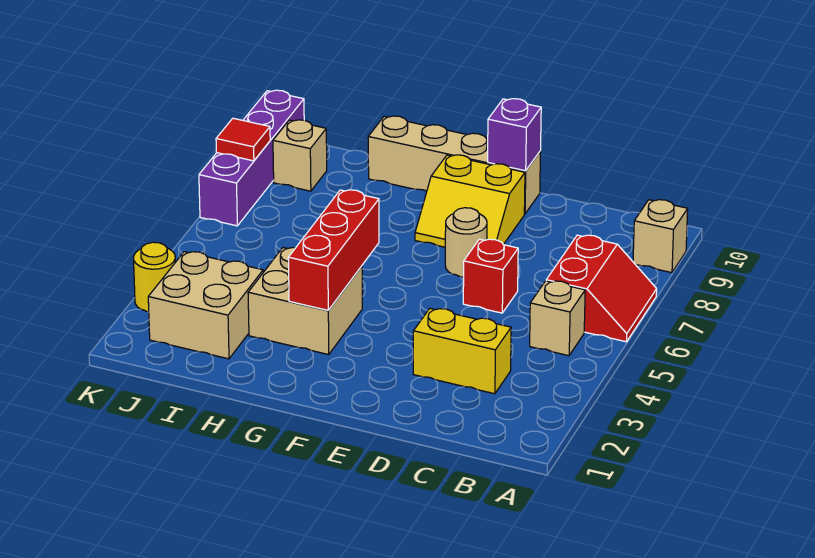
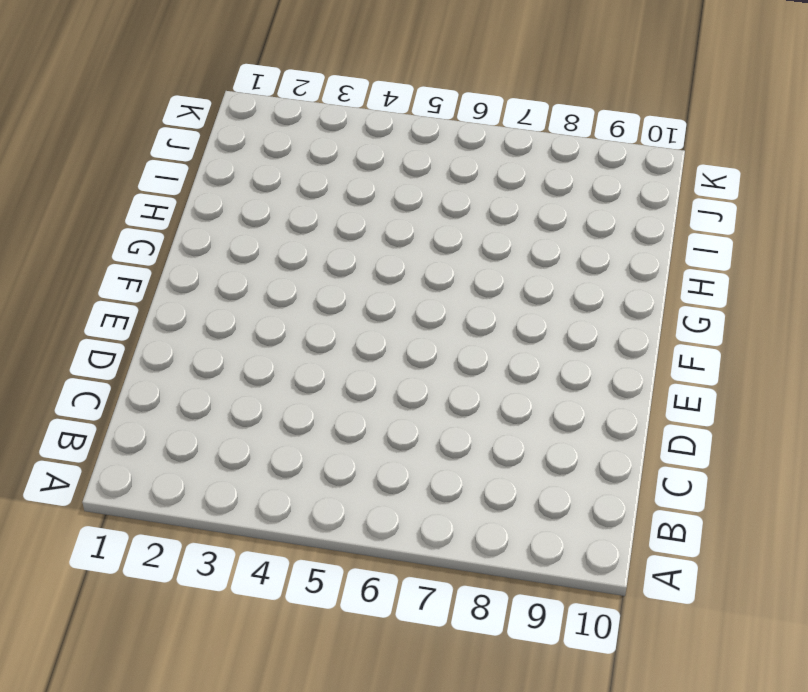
none -> red slope A6:B7 level 1 top B
none -> tan brick A9 level 1
none -> tan brick B5 level 1

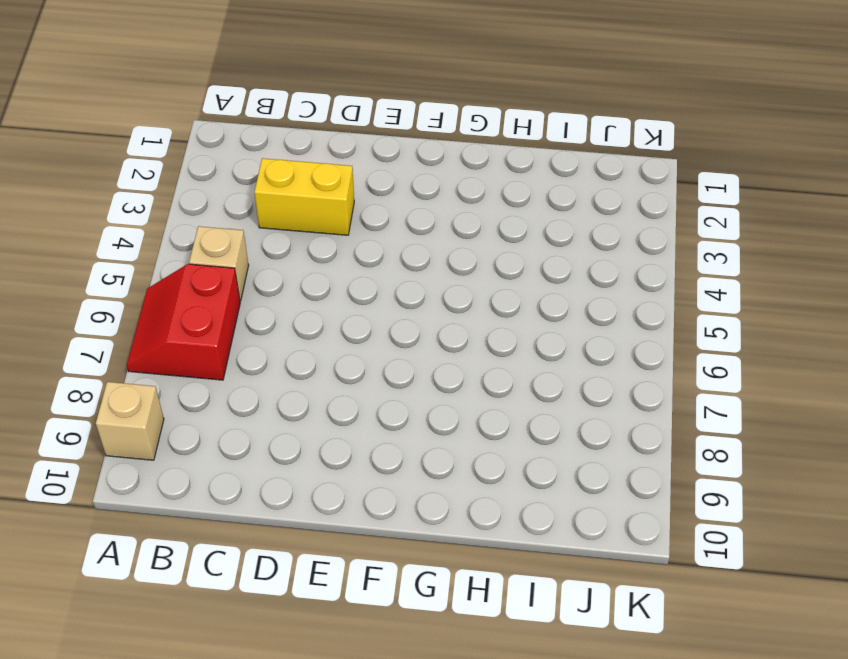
none -> red brick D6 level 1
none -> tan round brick E7 level 1
none -> yellow slope E8:F9 level 1 top 9

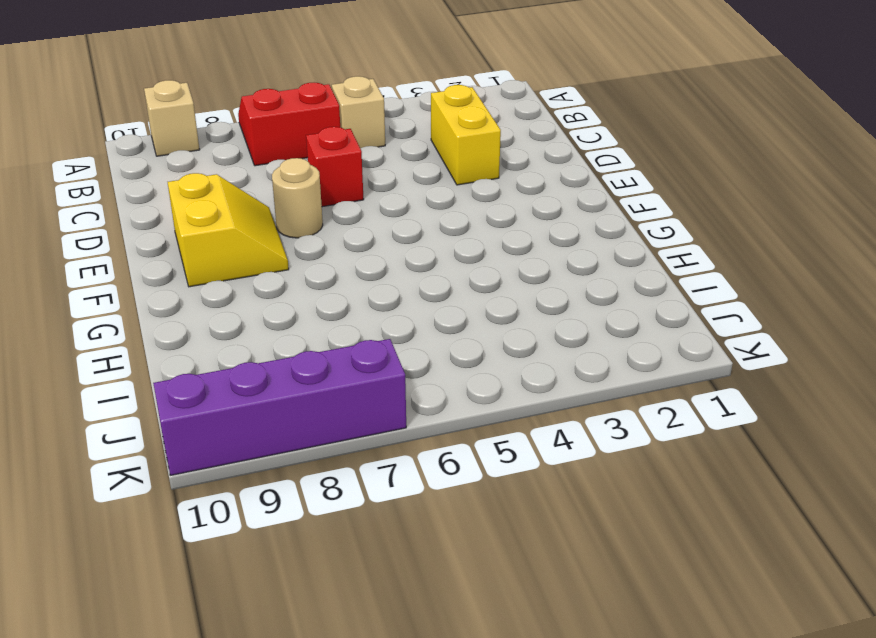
none -> tan brick E10:H10 level 1
none -> tan brick G3:H4 level 1
none -> tan brick I2:J3 level 1

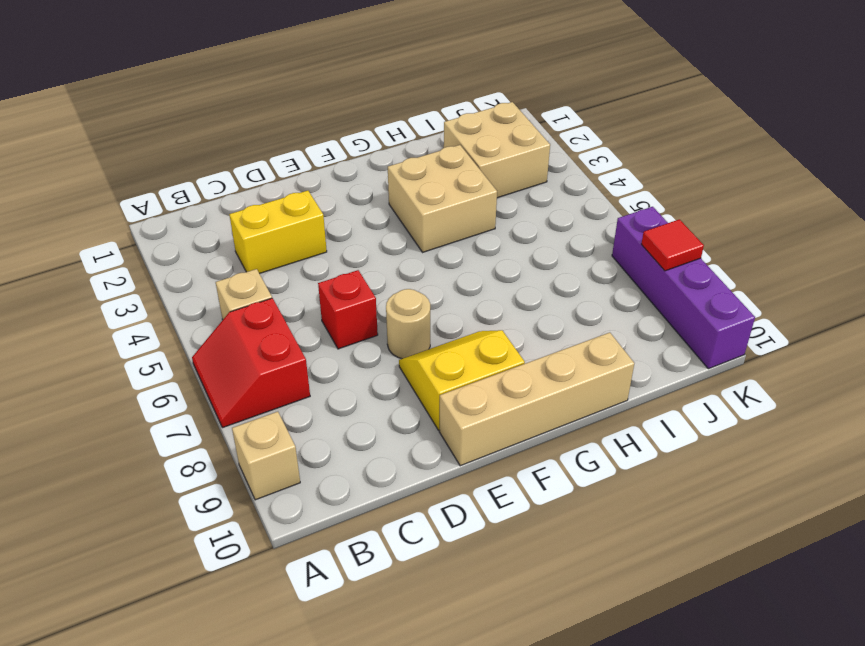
none -> tan brick J9 level 1
none -> yellow round brick K3 level 1
none -> purple brick E10 level 2

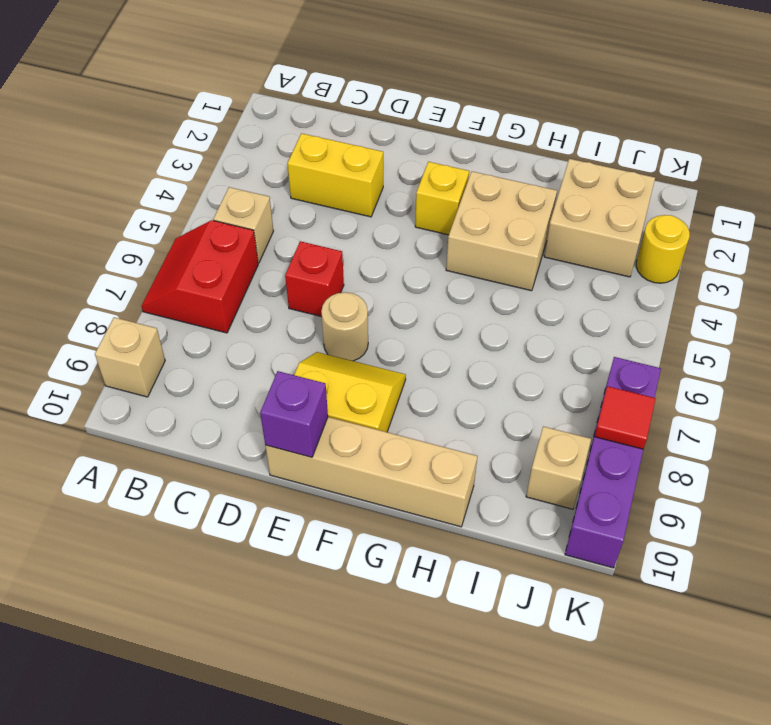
yellow brick F3 level 1 -> none
none -> red brick G3:G5 level 2

